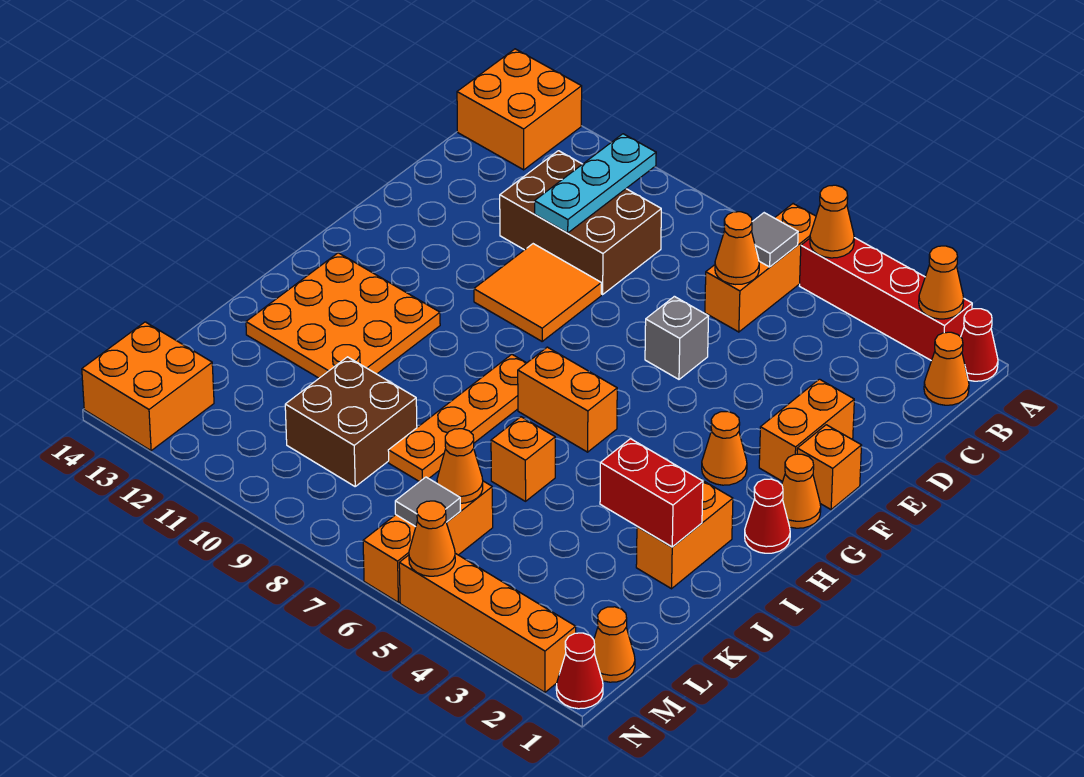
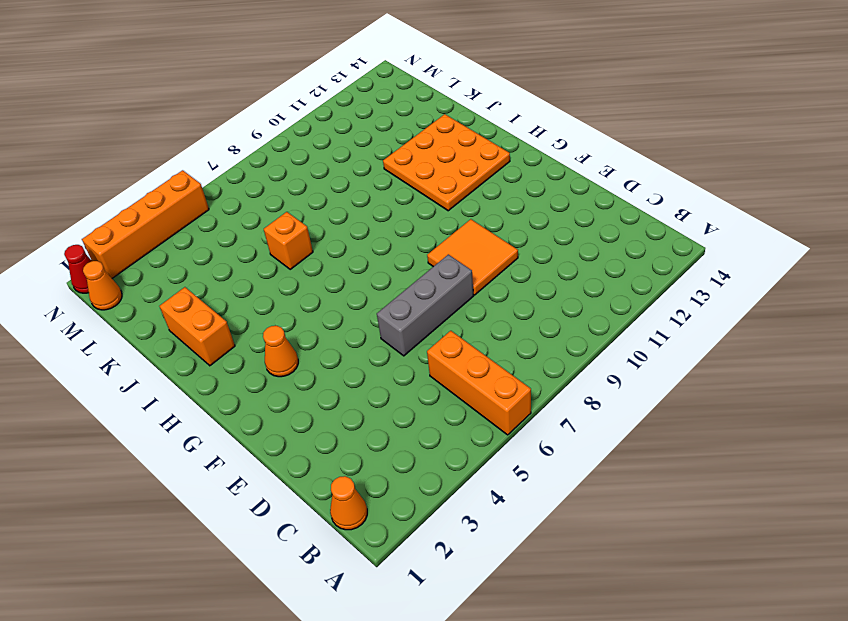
grey brick E6:E8 level 1 -> grey brick E6 level 1
none -> red cone A1 level 1
none -> red brick A2:A5 level 1
none -> orange brick A13:B14 level 1
none -> brown brick C9:D11 level 1

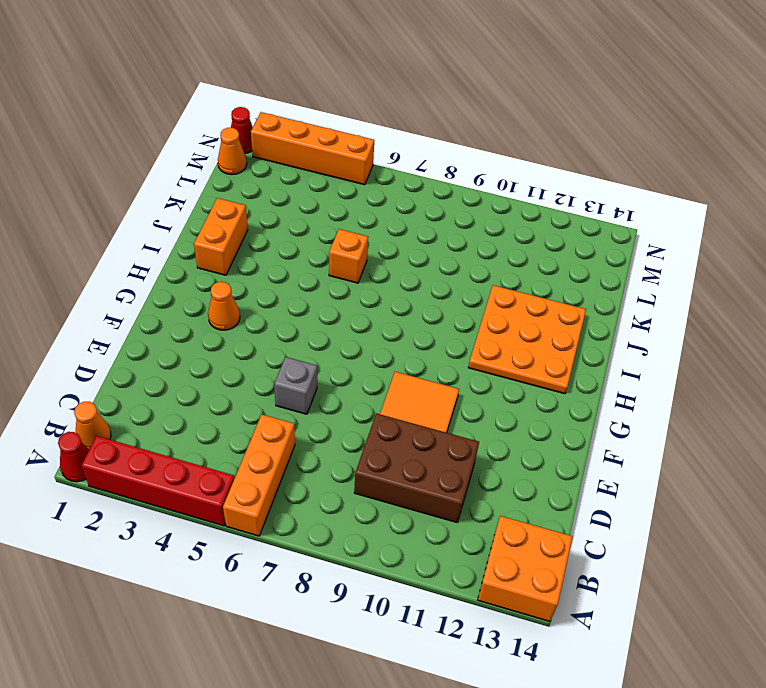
none -> orange brick E2:F2 level 1
none -> orange brick F1 level 1
none -> orange cone G1 level 1
none -> red cone H1 level 1

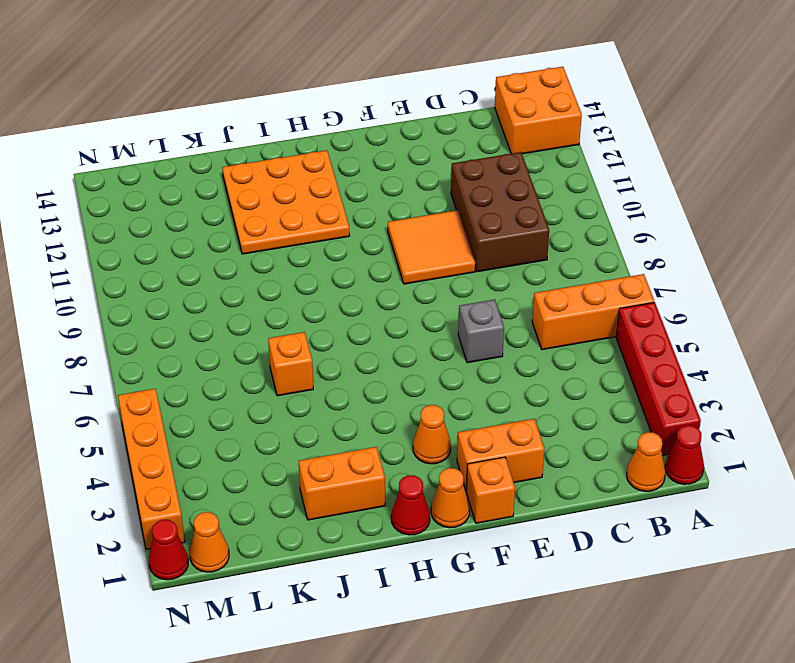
none -> orange brick H6:H7 level 1
none -> orange plate H8:K8 level 1
none -> brown brick K9:L10 level 1
none -> orange brick L6:N6 level 1

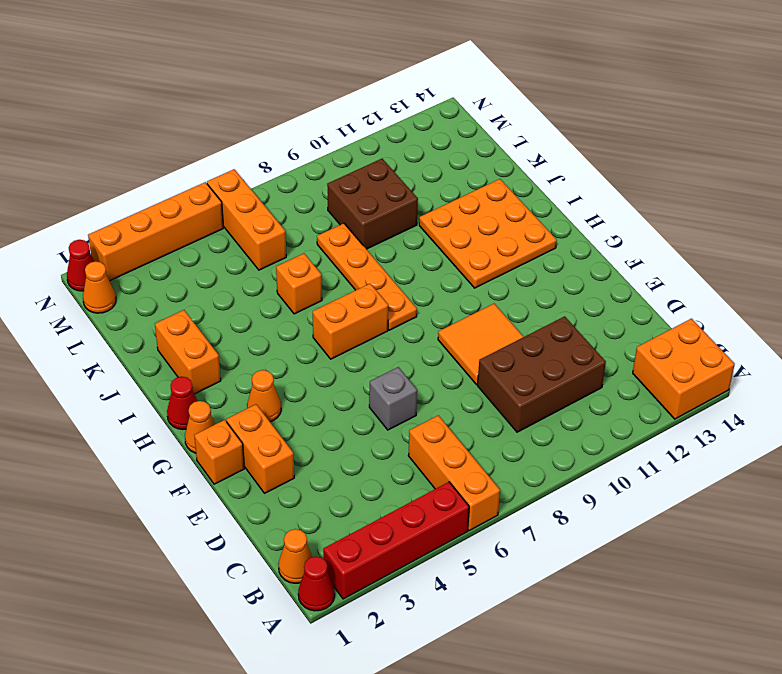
none -> orange brick M13:N14 level 1
none -> orange cone A2 level 2
none -> orange cone A5 level 2
none -> grey tile B6 level 2

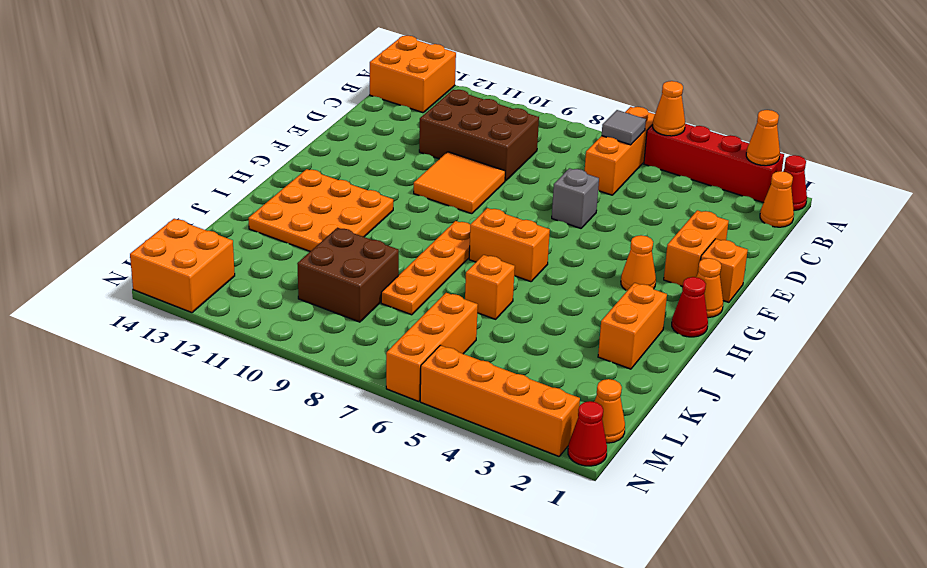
none -> cyan plate B10:D10 level 2
none -> orange cone C6 level 2
none -> red brick J2:J3 level 2
none -> orange cone L6 level 2

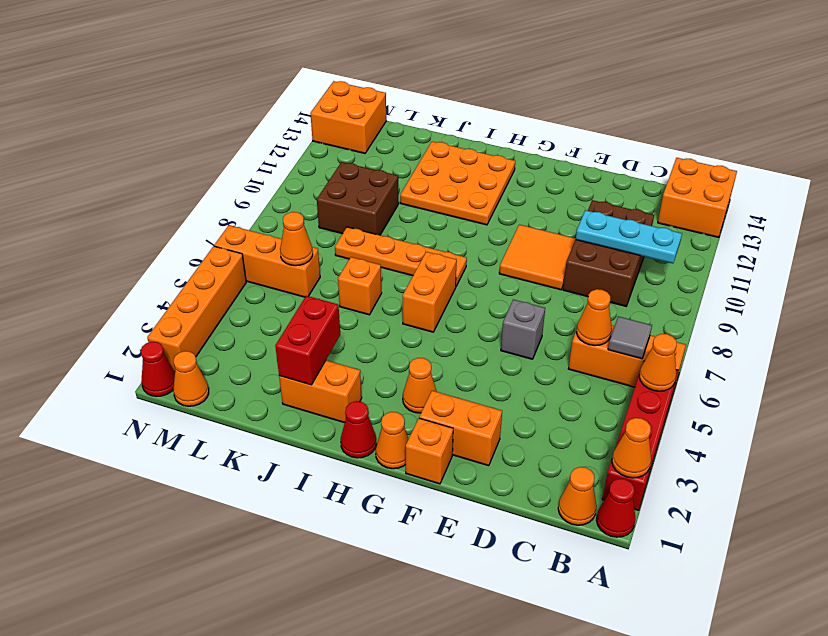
none -> grey tile M6 level 2
none -> orange cone N5 level 2

